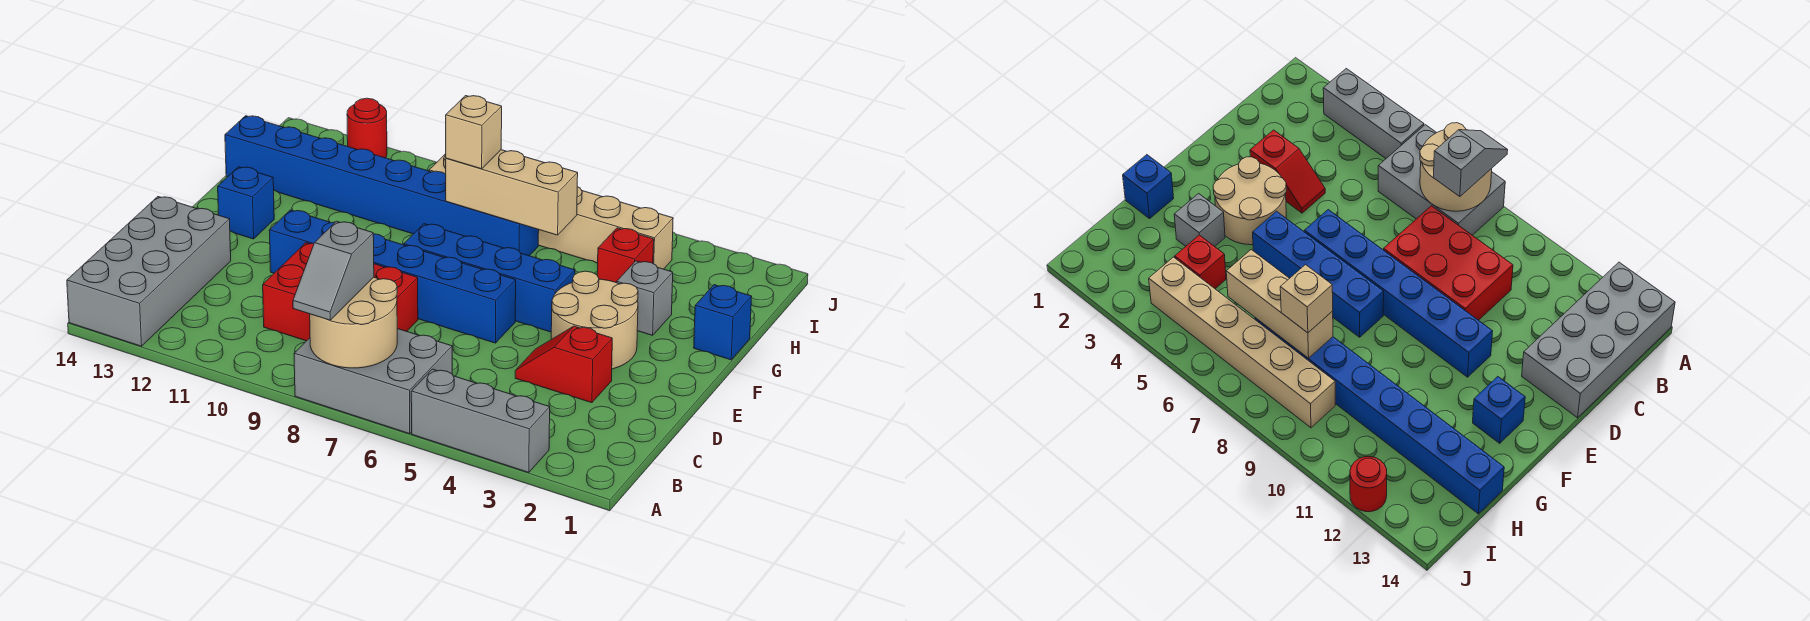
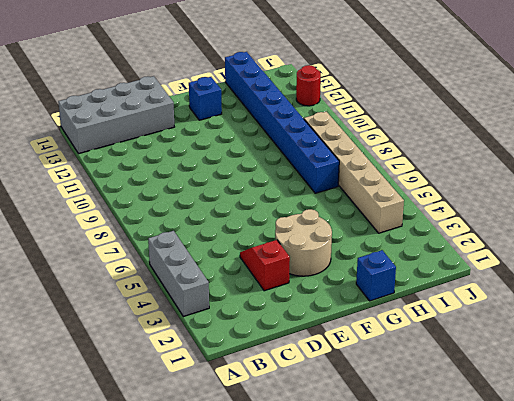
none -> grey brick A6:B8 level 1
none -> red brick C8:D10 level 1
none -> blue brick E6:E11 level 1

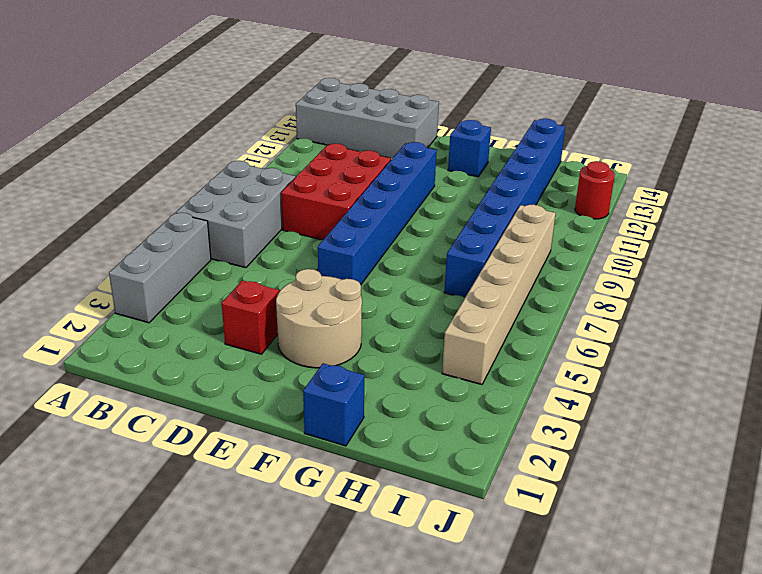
none -> blue brick F5:F8 level 1
none -> grey brick G3 level 1
none -> red brick H4 level 1

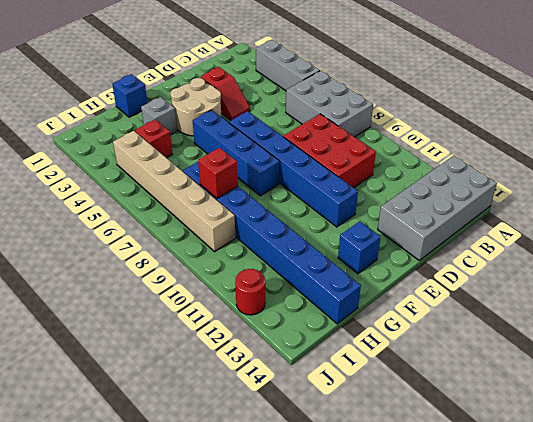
red brick H8 level 2 -> tan brick H6:H8 level 2
none -> tan round brick A7:B8 level 2
none -> grey slope A8:B8 level 3 top B
none -> tan brick H8 level 3

